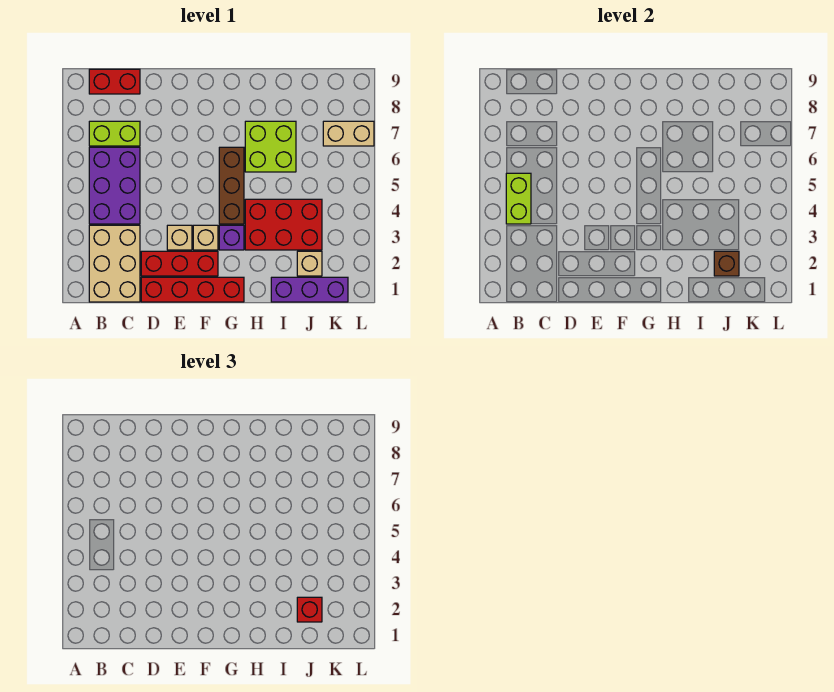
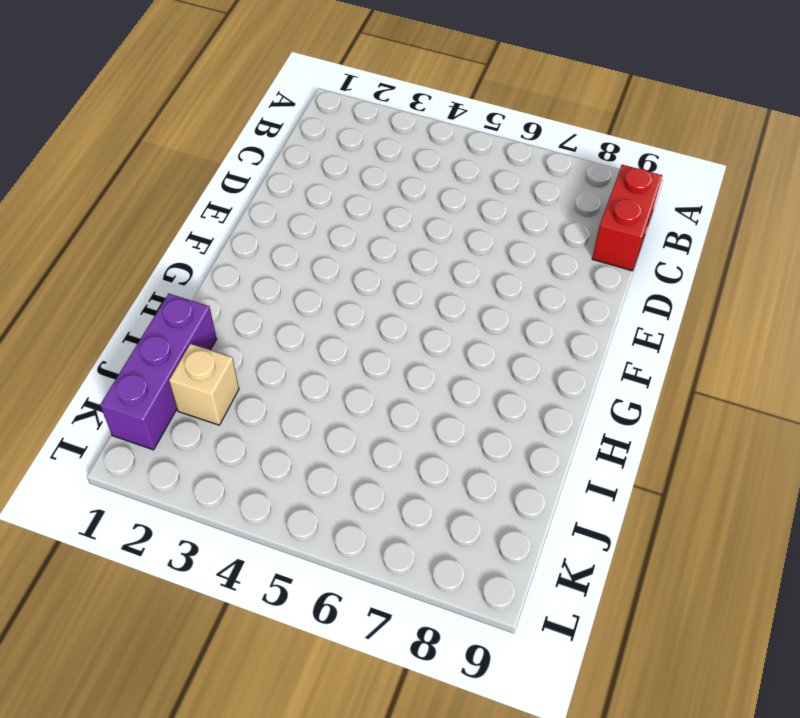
none -> tan brick B1:C3 level 1
none -> purple brick B4:C6 level 1
none -> lime brick B7:C7 level 1

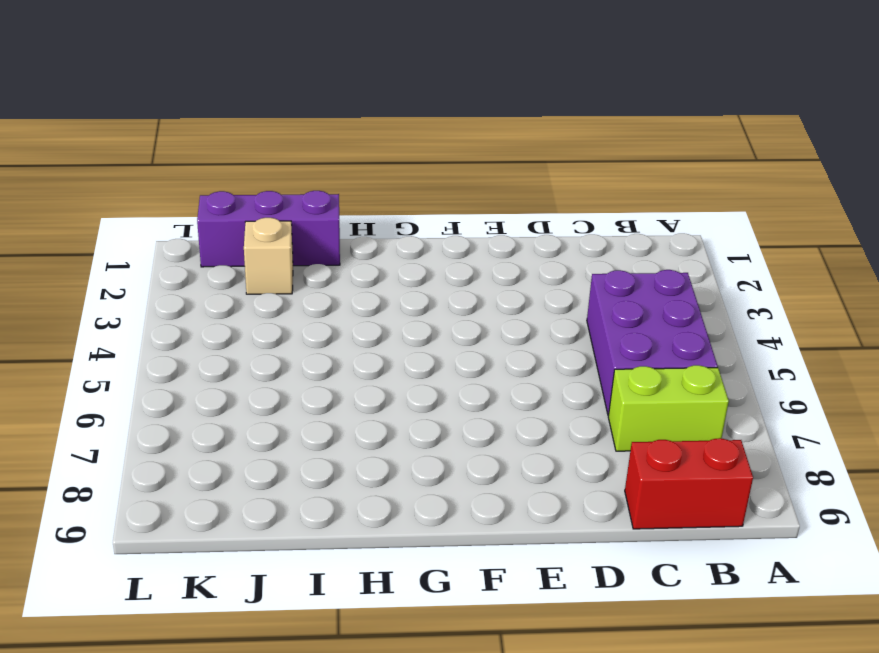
none -> tan brick B1:C3 level 1
none -> red brick D1:G1 level 1
none -> red brick D2:F2 level 1

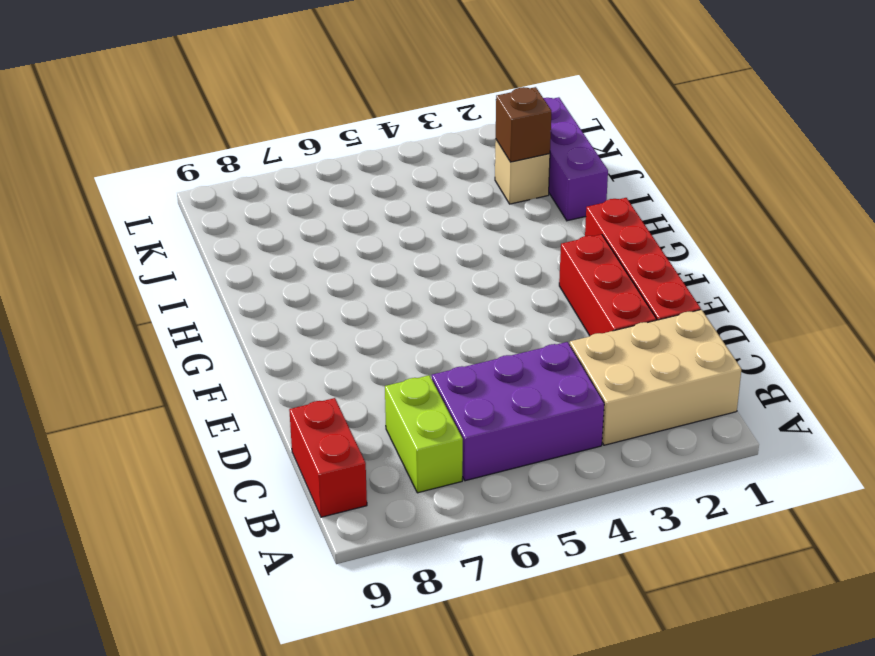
none -> tan brick E3 level 1
none -> tan brick F3 level 1
none -> purple brick G3 level 1

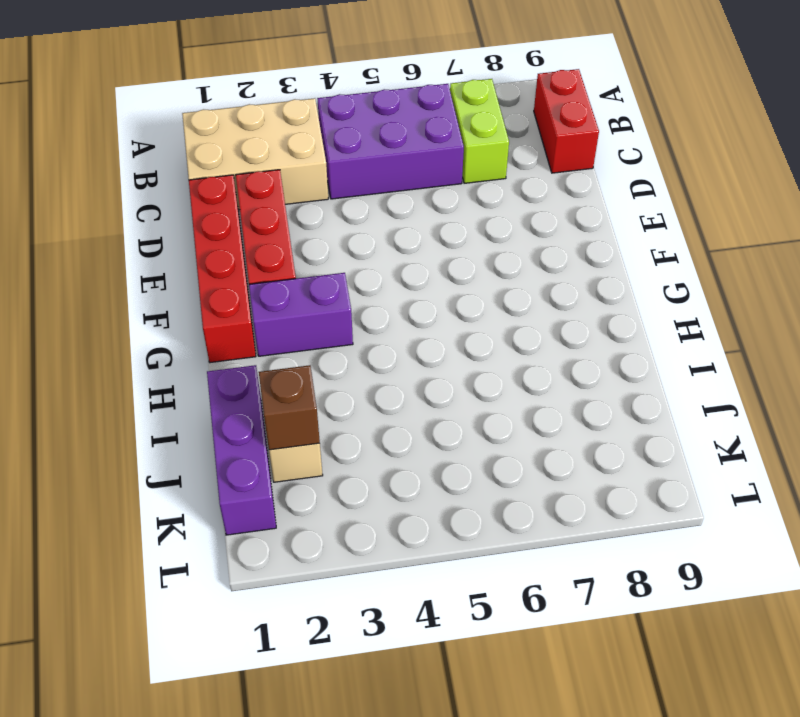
purple brick G2:G3 level 1 -> purple brick G3 level 1
none -> tan brick E3 level 1
none -> tan brick F3 level 1
none -> brown brick G4:G6 level 1

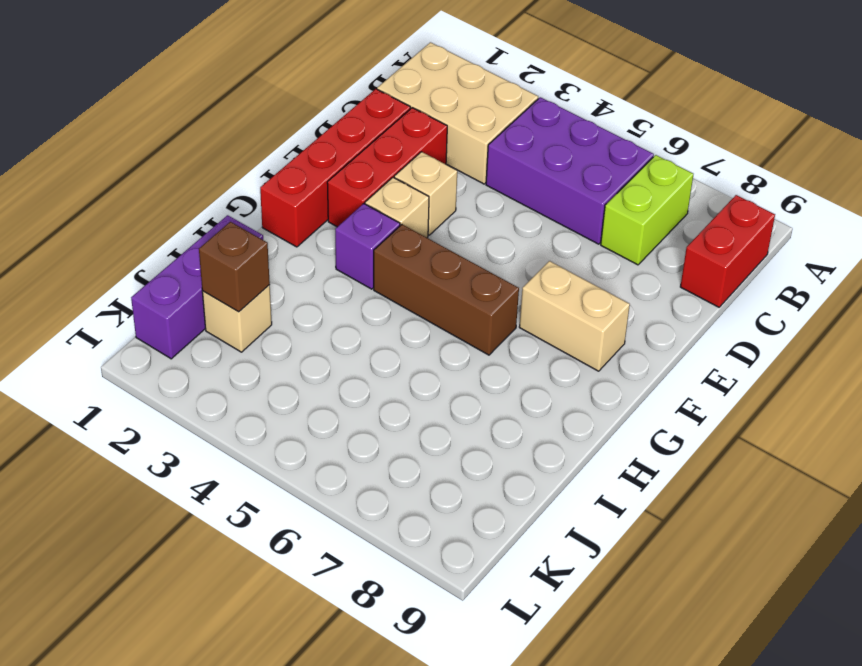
tan brick F7:F8 level 1 -> tan brick K7:L7 level 1
none -> red brick H3:J4 level 1
none -> lime brick H6:I7 level 1
none -> lime brick B4:B5 level 2

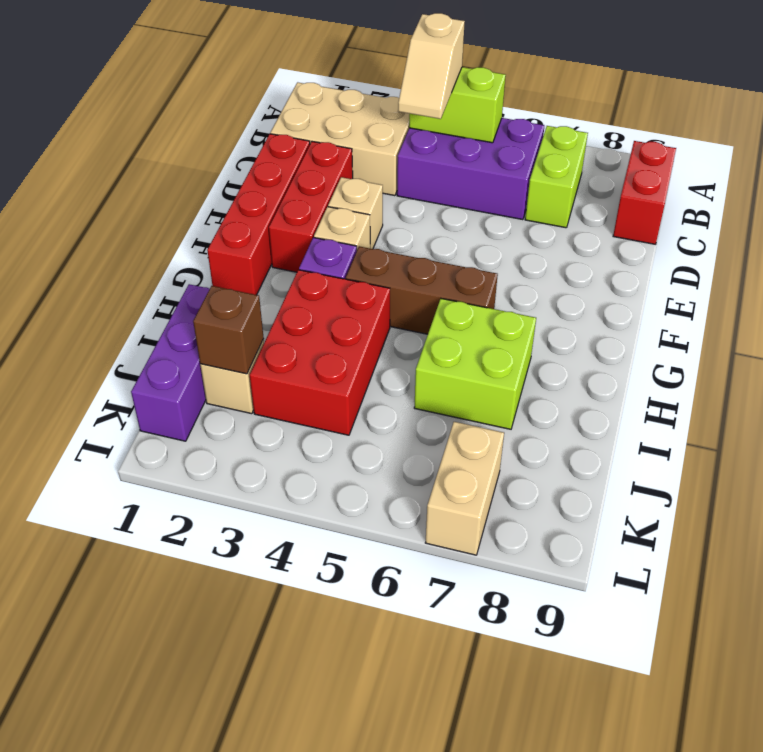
tan slope B4:C4 level 3 top B -> none
none -> red brick J2 level 3

